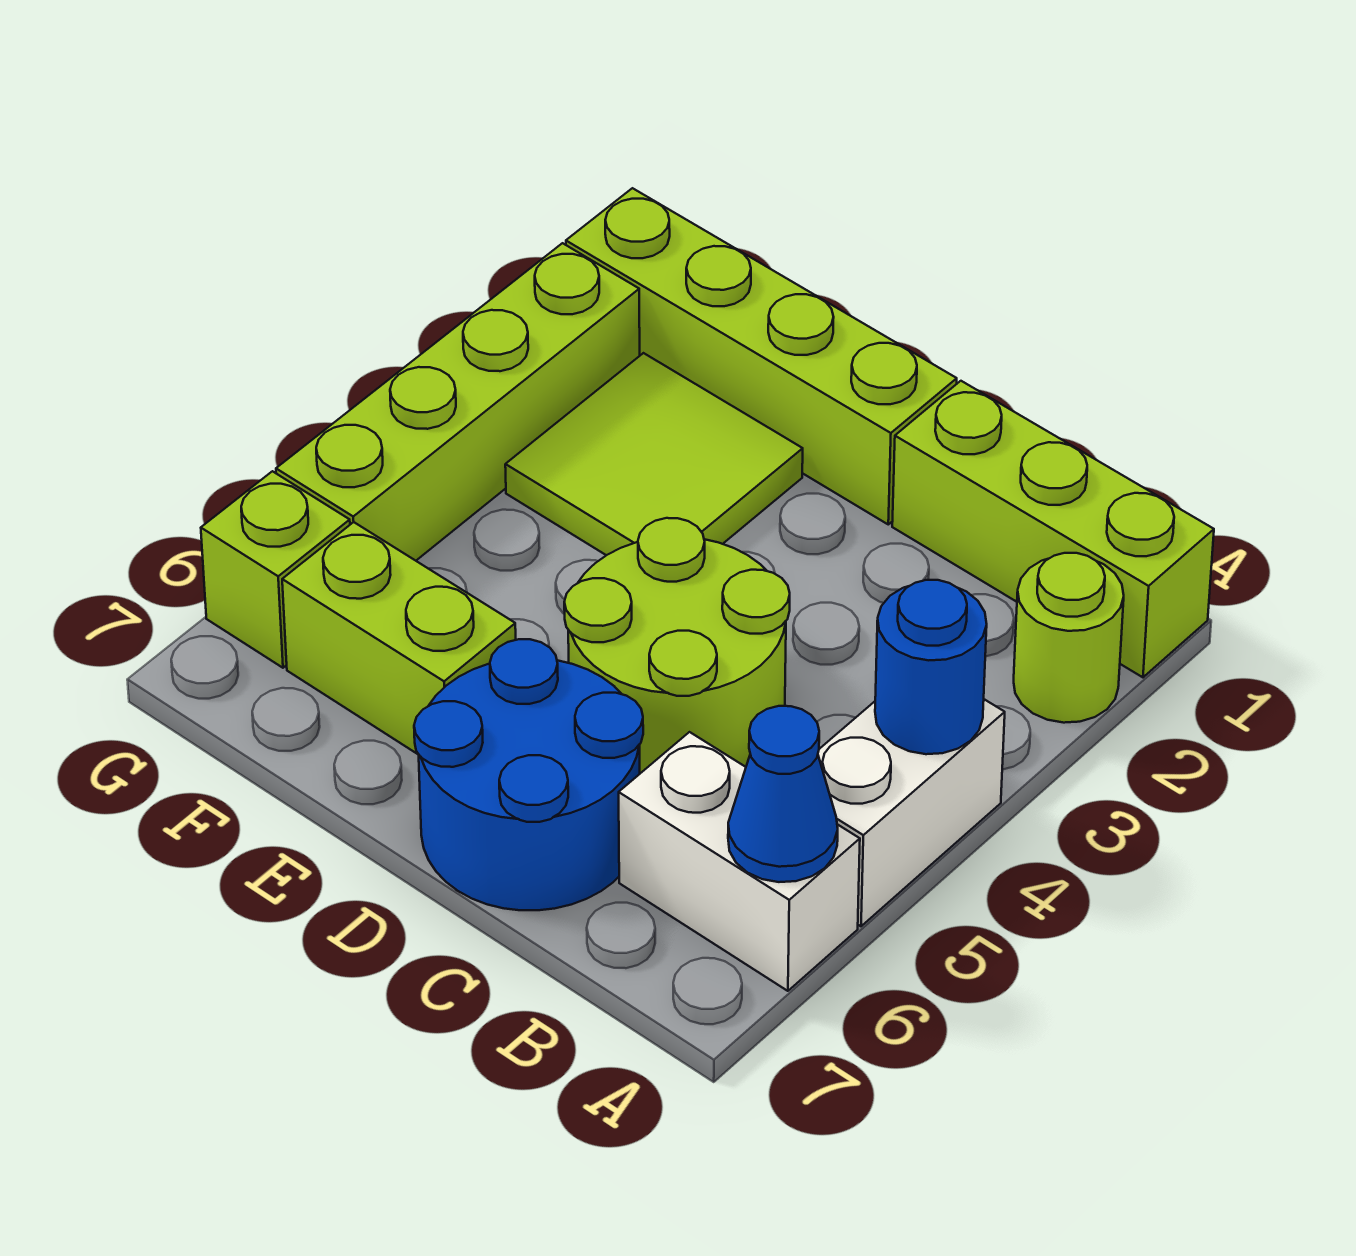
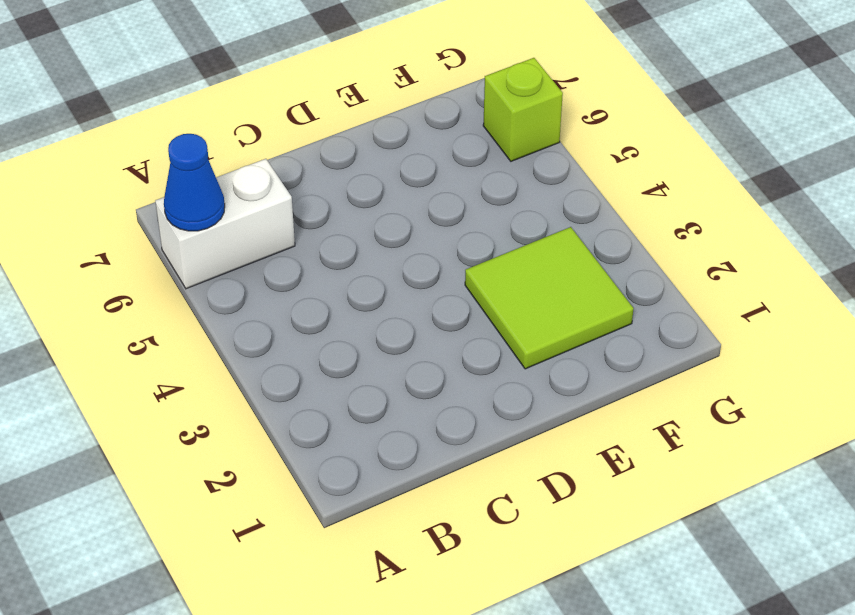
none -> lime brick A1:C1 level 1
none -> lime round brick A2 level 1
none -> white brick A4:A5 level 1

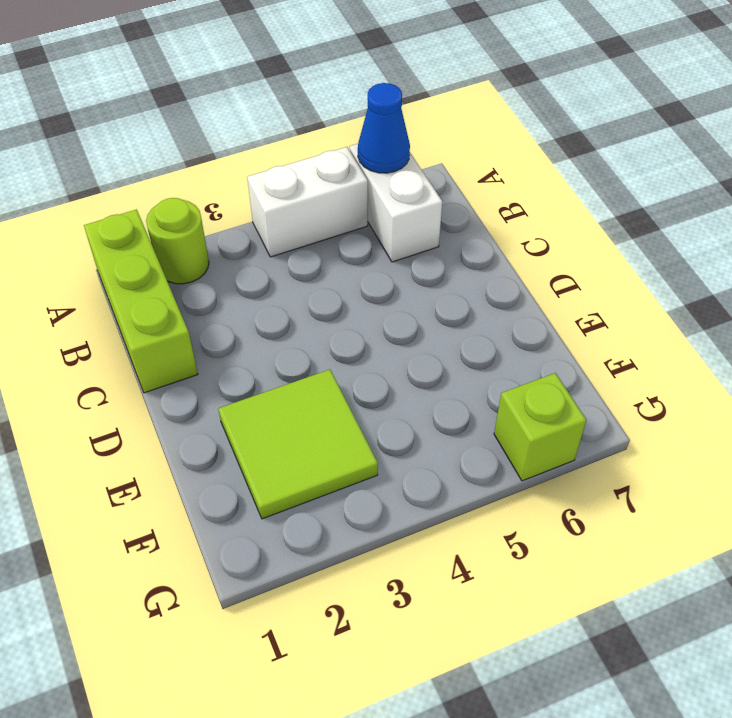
none -> lime round brick C4:D5 level 1
none -> blue round brick C6:D7 level 1
none -> lime brick D1:G1 level 1

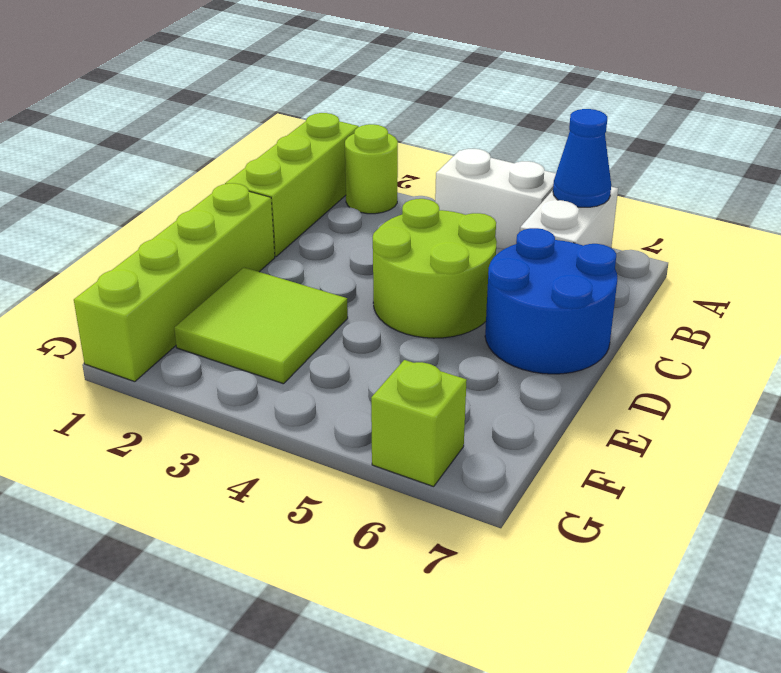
none -> lime brick E6:F6 level 1
none -> lime brick G2:G5 level 1
none -> blue round brick A4 level 2

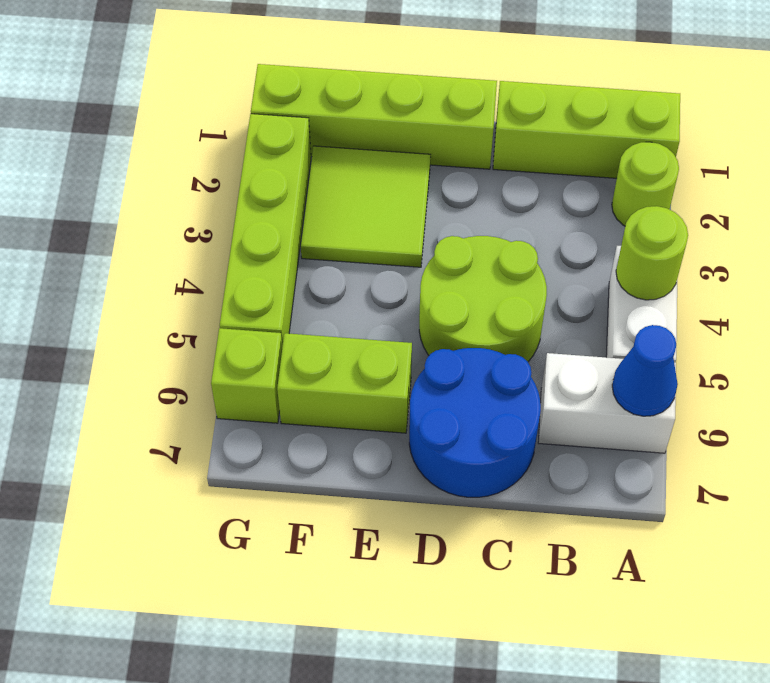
lime round brick A4 level 2 -> blue round brick A4 level 2

